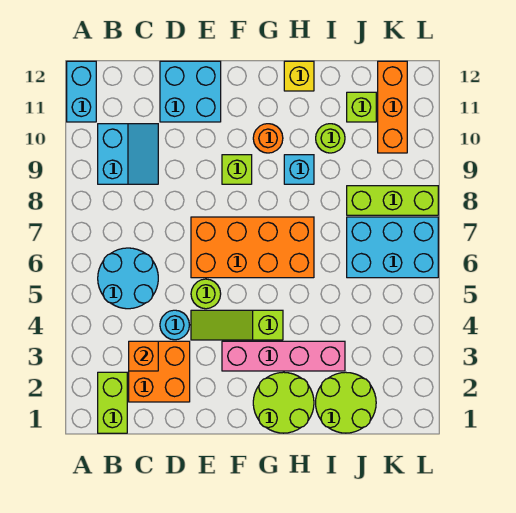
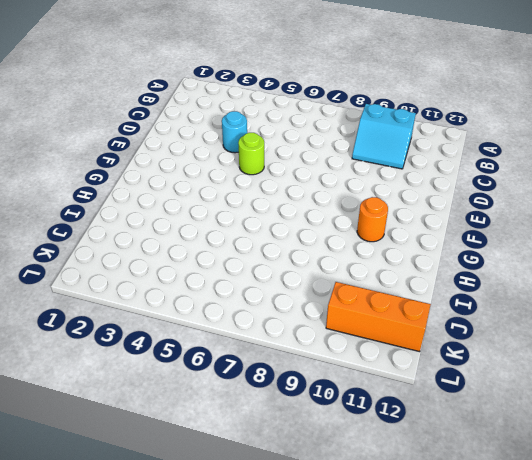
none -> cyan brick A11:A12 level 1
none -> lime brick B1:B2 level 1
none -> cyan round brick B5:C6 level 1

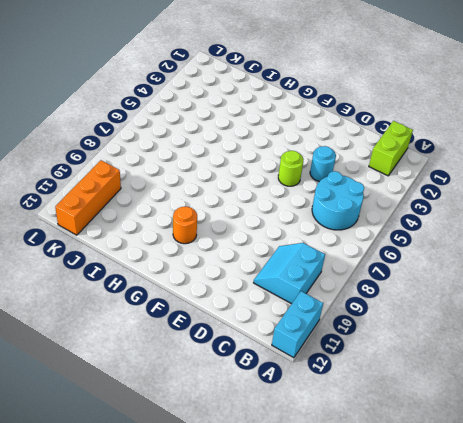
none -> orange brick C2:D3 level 1
none -> cyan brick D11:E12 level 1
none -> lime slope E4:G4 level 1 top G

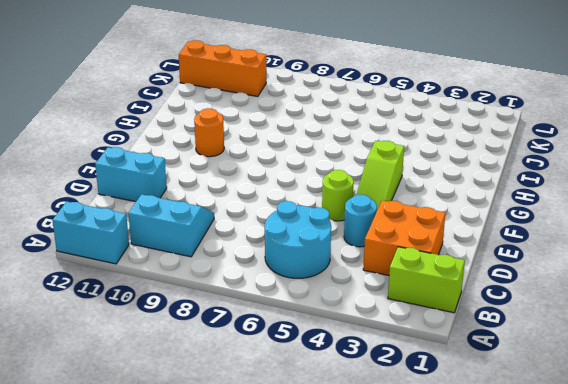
cyan brick D11:D12 level 1 -> cyan brick D11:E12 level 1
none -> orange brick E6:H7 level 1
none -> pink brick F3:I3 level 1
none -> lime brick F9 level 1

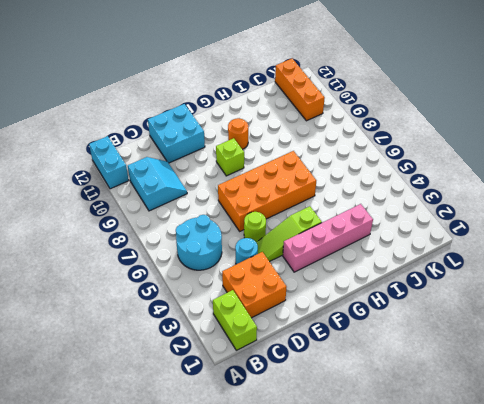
none -> lime round brick G1:H2 level 1
none -> cyan brick H9 level 1
none -> yellow brick H12 level 1

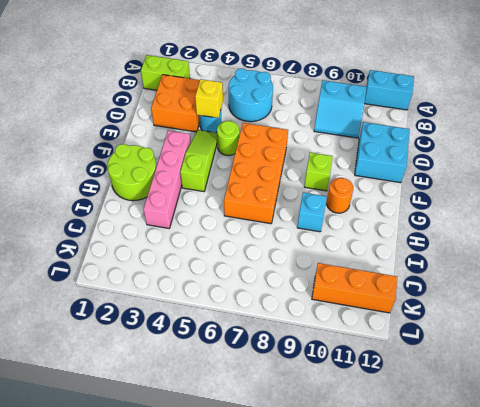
yellow brick D4 level 2 -> yellow brick H12 level 1
none -> lime round brick I1:J2 level 1
none -> lime round brick I10 level 1
none -> cyan brick J6:L7 level 1

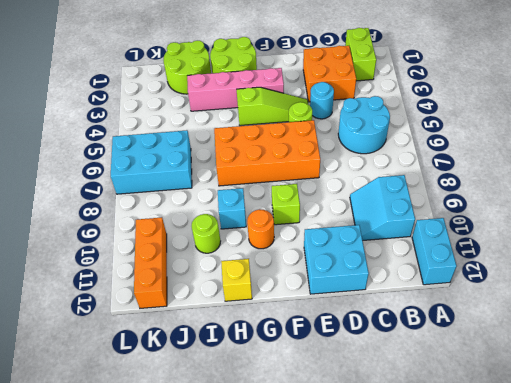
none -> lime brick J8:L8 level 1
none -> lime brick J11 level 1
none -> orange brick C3 level 2

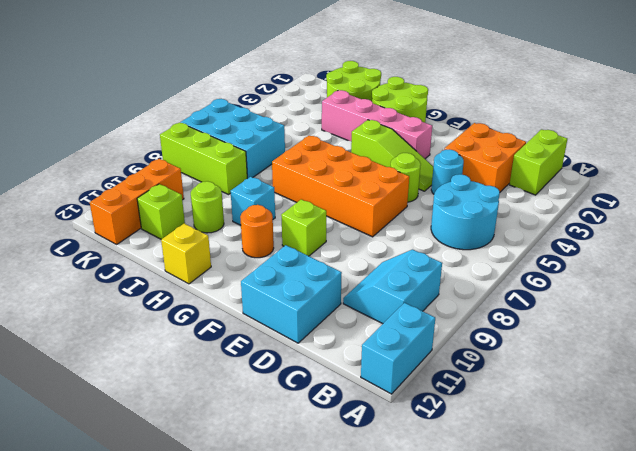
none -> orange brick C3 level 2

